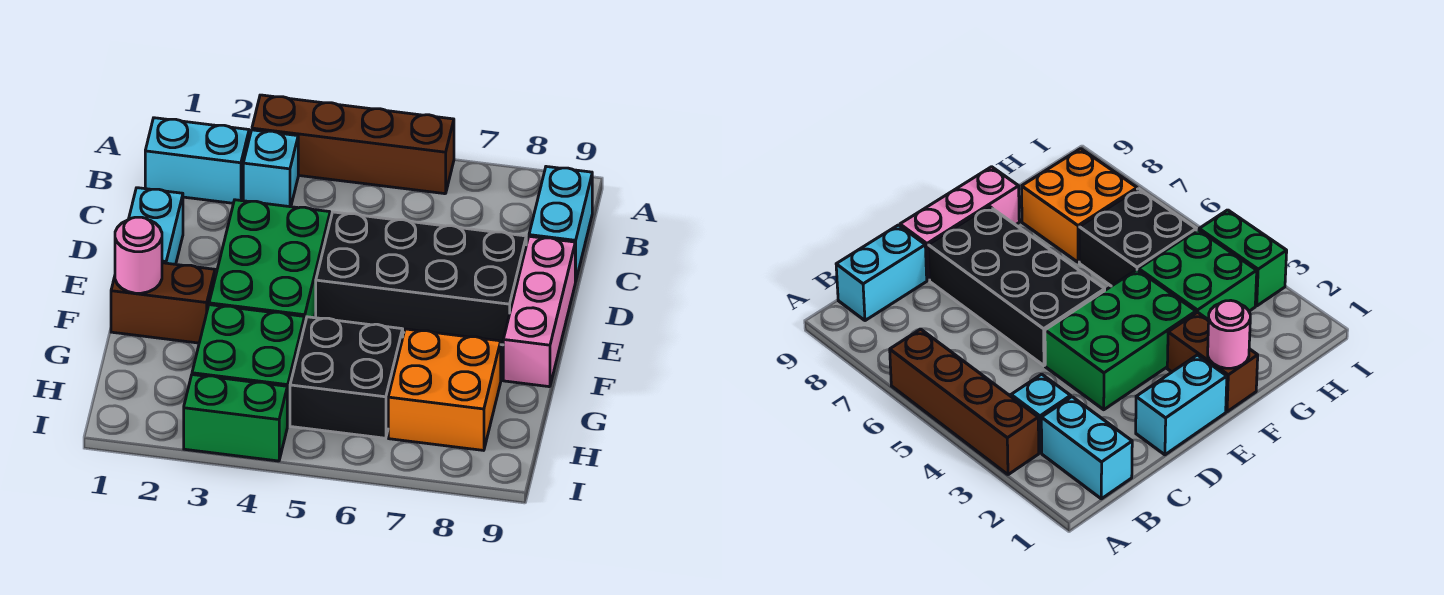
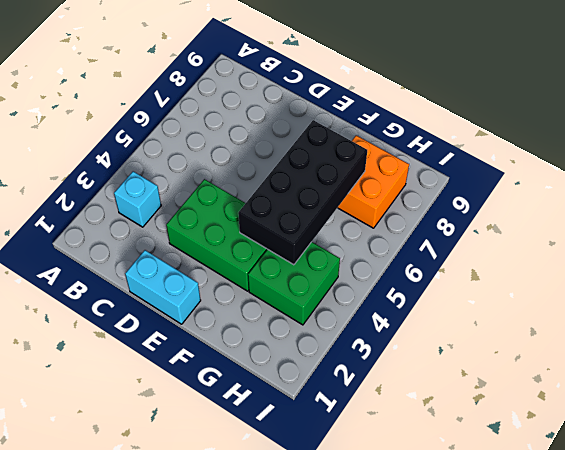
black brick F4:G7 level 2 -> black brick D5:E8 level 1
none -> brown brick A3:A6 level 1
none -> cyan brick B1:B2 level 1
none -> cyan brick B9:C9 level 1

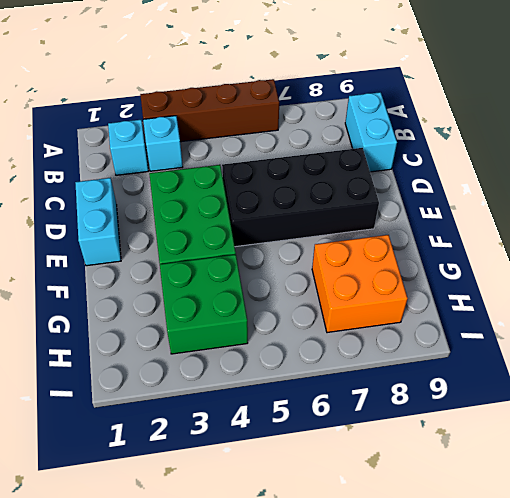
cyan brick B2 level 1 -> cyan brick B1:B2 level 1
none -> pink brick D9:F9 level 1
none -> brown brick F1:F2 level 1
none -> black brick G5:H6 level 1

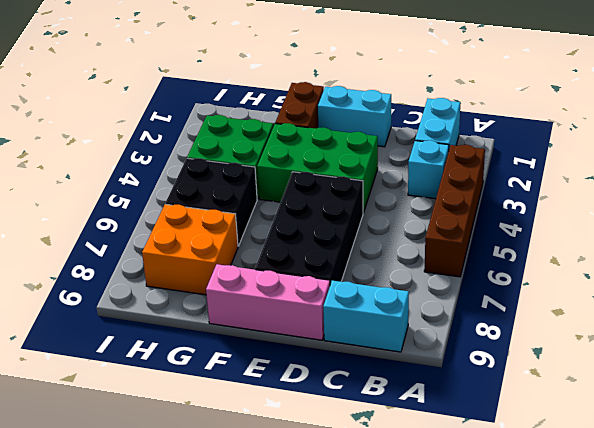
none -> green brick I3:I4 level 1
none -> pink round brick F1 level 2

